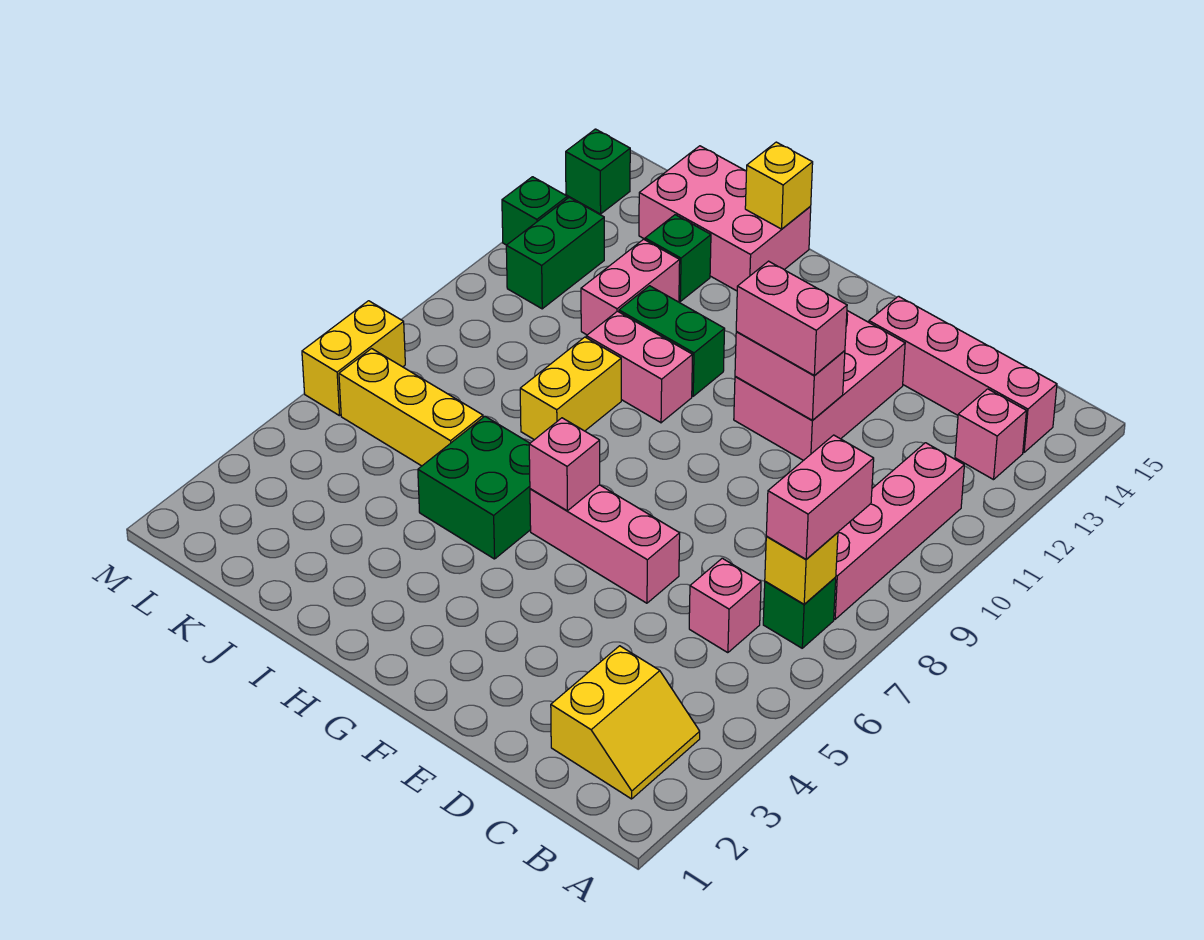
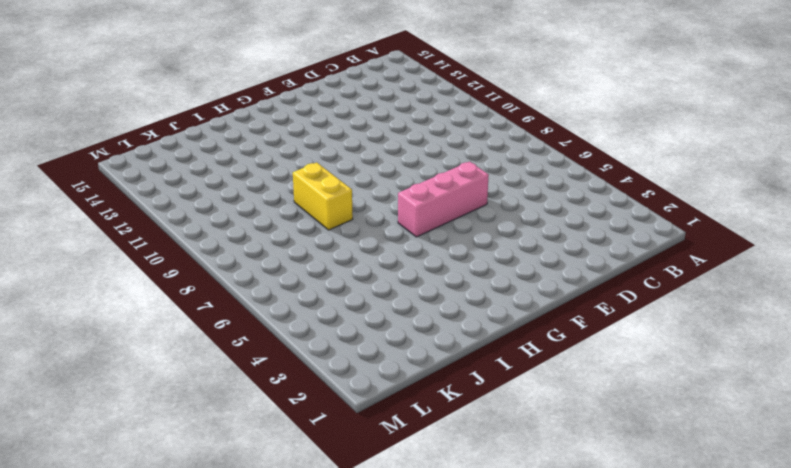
none -> yellow slope B2:C3 level 1 top C
none -> green brick B7 level 1
none -> pink brick B8:B11 level 1

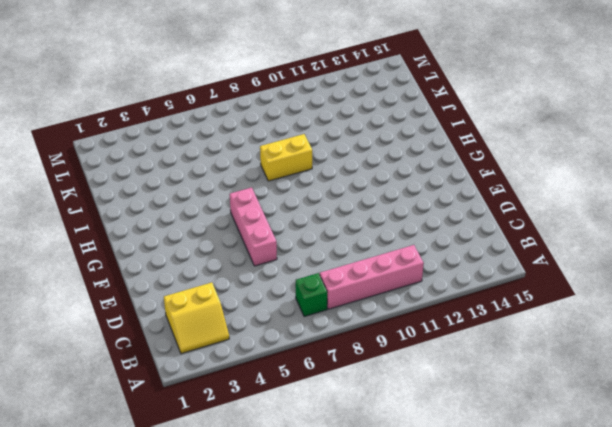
none -> pink brick B13 level 1
none -> pink brick B14:E14 level 1
none -> pink brick C6 level 1

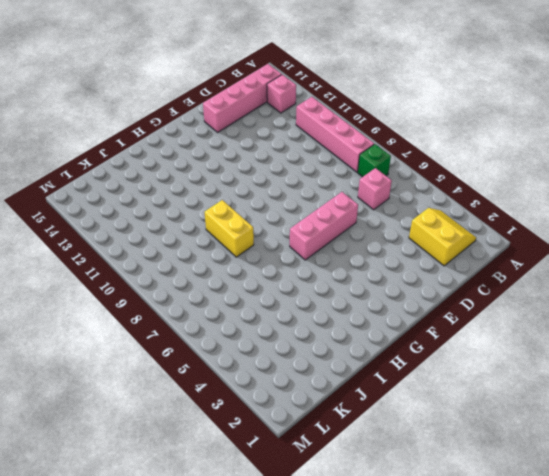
none -> pink brick E11:F13 level 1
none -> green brick H5:I6 level 1
none -> pink brick H10:I10 level 1

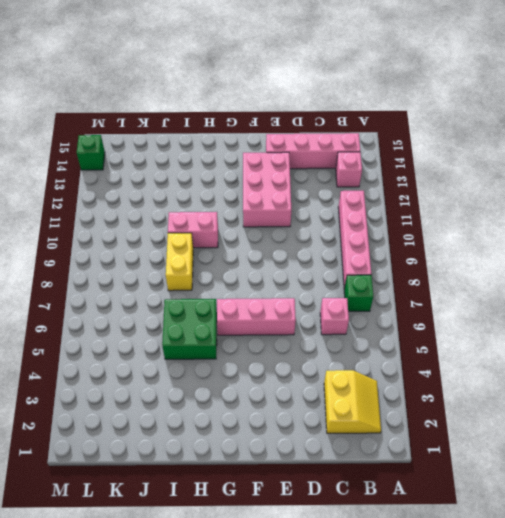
none -> green brick H11:I11 level 1
none -> pink brick I14:K15 level 1
none -> yellow brick J6:L6 level 1

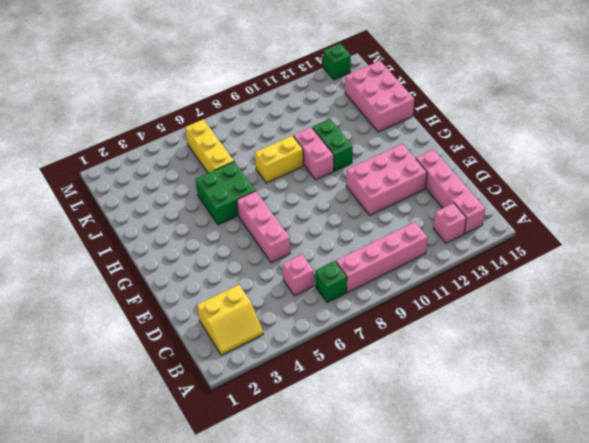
none -> pink brick J11:J12 level 1
none -> green brick J13 level 1
none -> green brick L11:L12 level 1

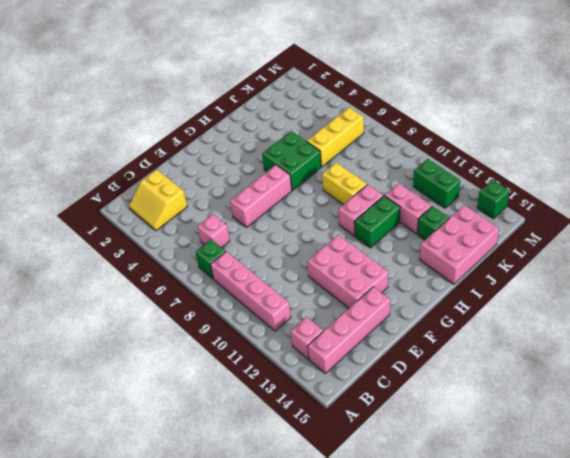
none -> yellow brick M6:M7 level 1
none -> green brick M12 level 1
none -> yellow brick B7 level 2

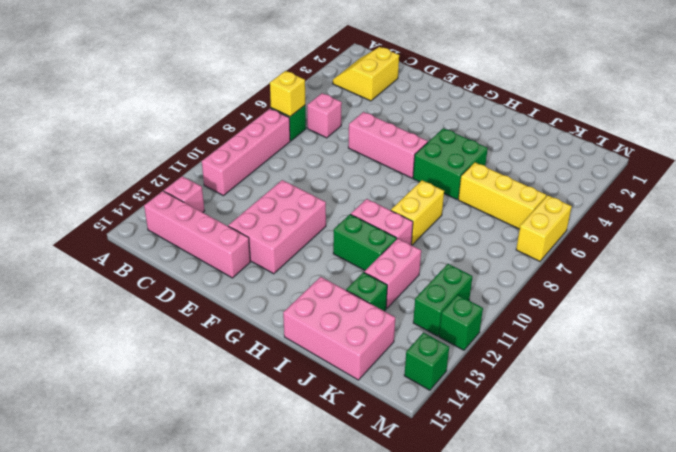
none -> pink brick E11:F11 level 2
none -> pink brick G6 level 2
none -> yellow brick I15 level 2

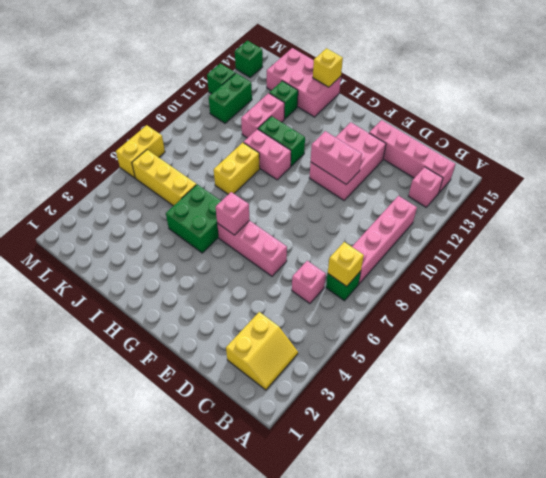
none -> pink brick B7:B8 level 3
none -> pink brick E11:F11 level 3

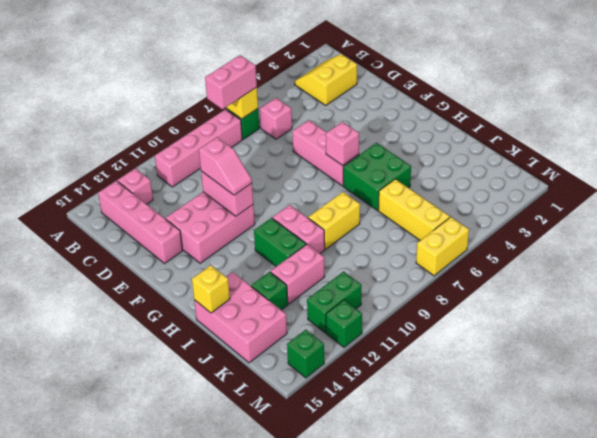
pink slope E11:F11 level 3 top E -> pink brick E11:F11 level 3

